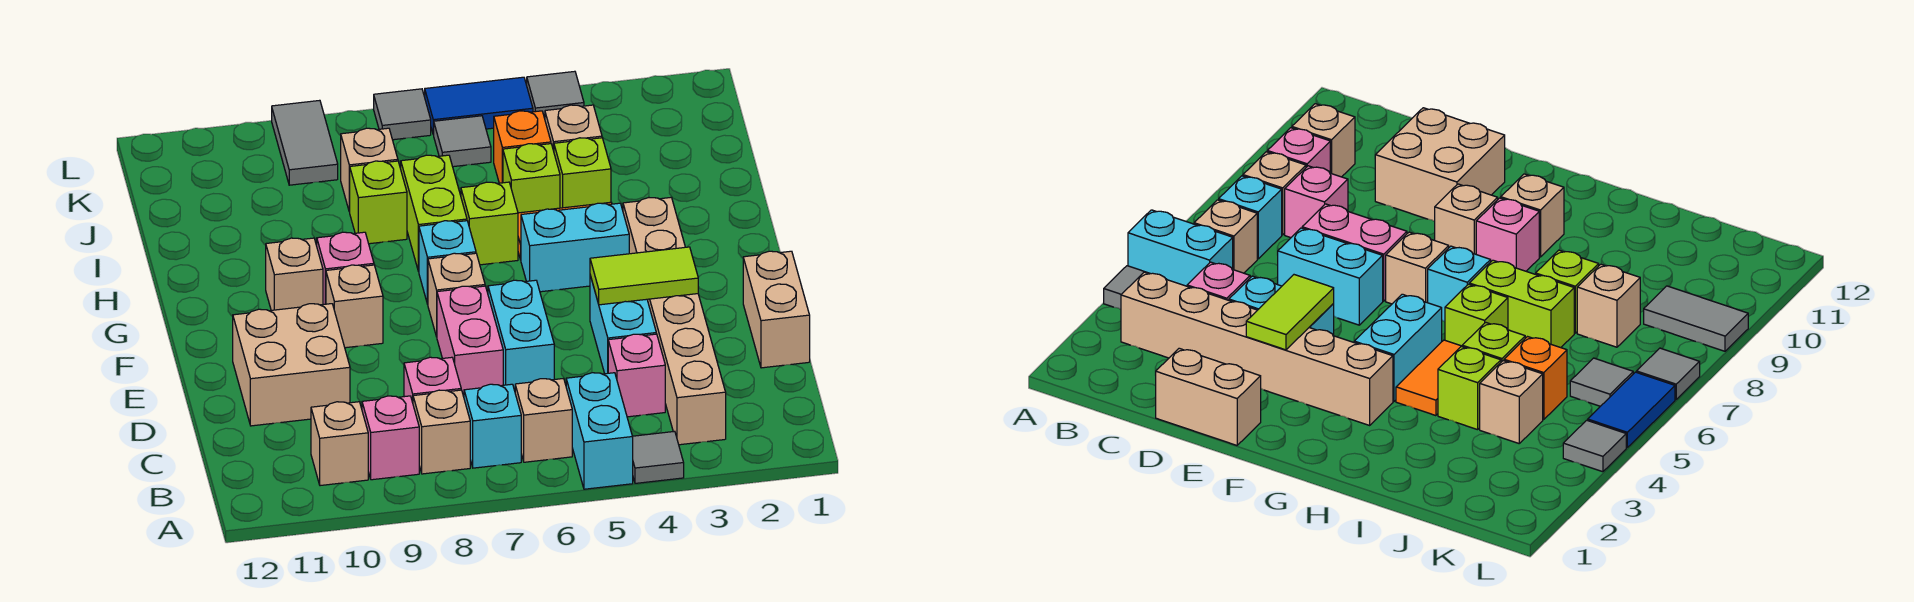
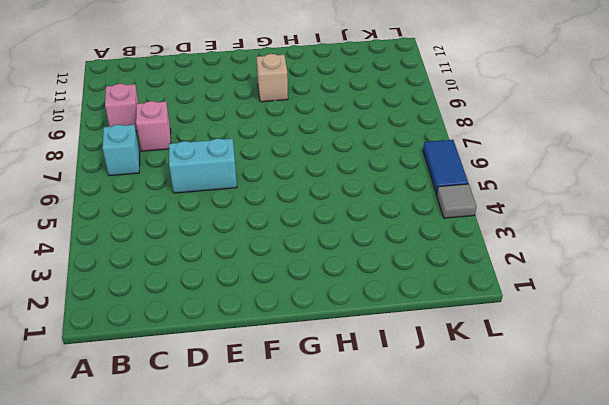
none -> grey tile A4 level 1
none -> cyan brick A5:B5 level 1
none -> tan brick B3:G3 level 1
none -> tan brick B6 level 1

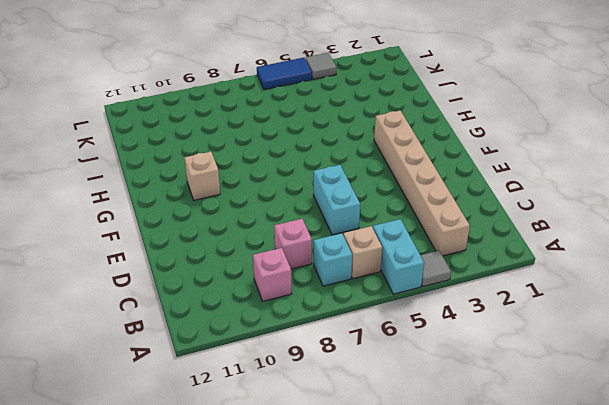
none -> tan brick B8 level 1
none -> tan brick B10 level 1
none -> pink brick C4 level 1
none -> tan brick D1:E1 level 1

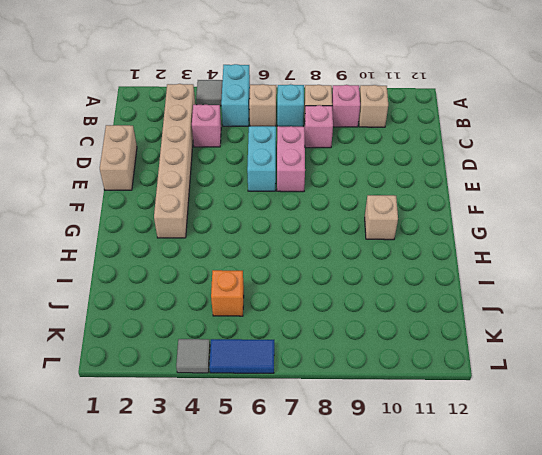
none -> cyan brick D4:E4 level 1
none -> tan brick D10:E11 level 1
none -> tan brick F7 level 1
none -> tan brick F9 level 1

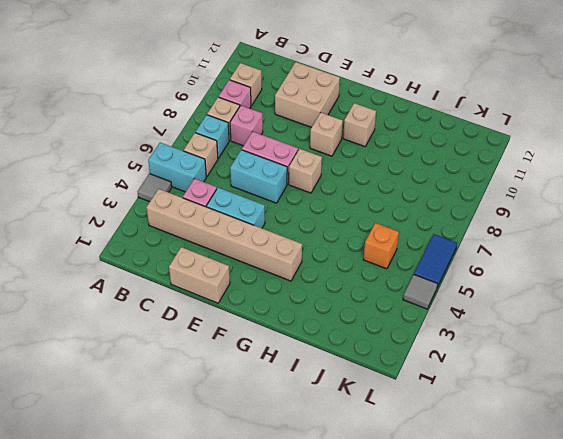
none -> cyan brick G4:G5 level 1
none -> cyan brick G7 level 1
none -> pink brick G9 level 1
none -> orange tile H4:H5 level 1

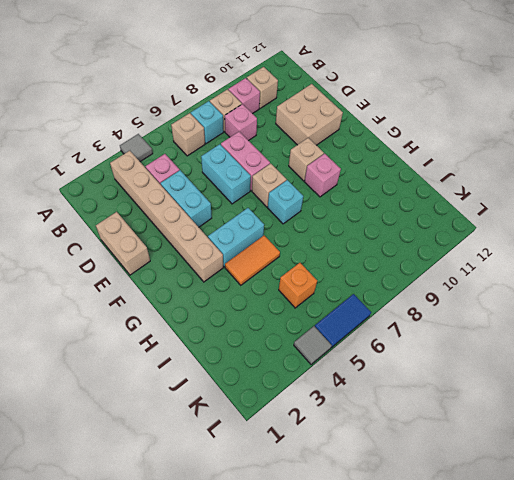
none -> cyan brick A5:B5 level 1
none -> tan brick G10 level 1
none -> lime brick H6 level 1
none -> lime brick H7:I7 level 1

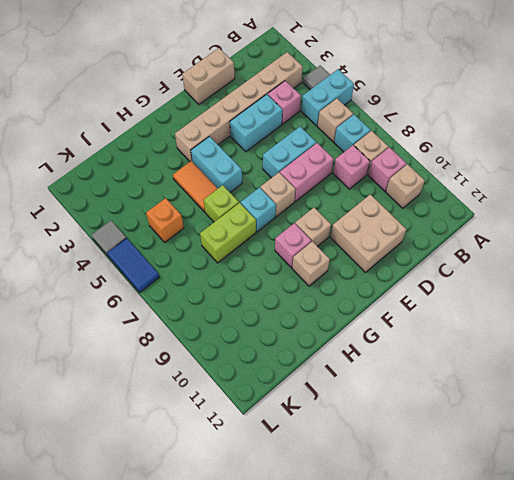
none -> lime brick I4 level 1
none -> lime brick I5 level 1
none -> lime brick I8 level 1
none -> tan brick J4 level 1

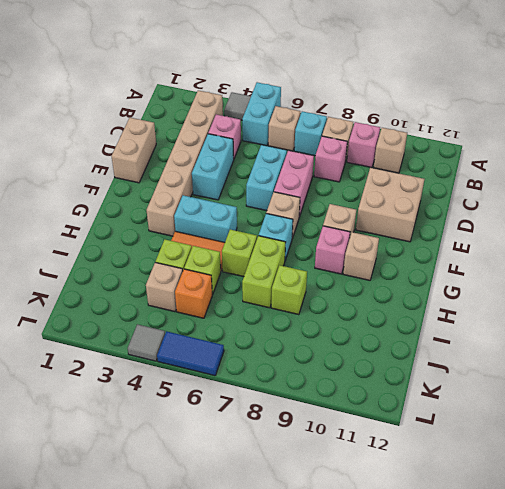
none -> tan brick J8 level 1
none -> grey tile K6 level 1
none -> grey tile K9:L9 level 1
none -> grey tile L7 level 1

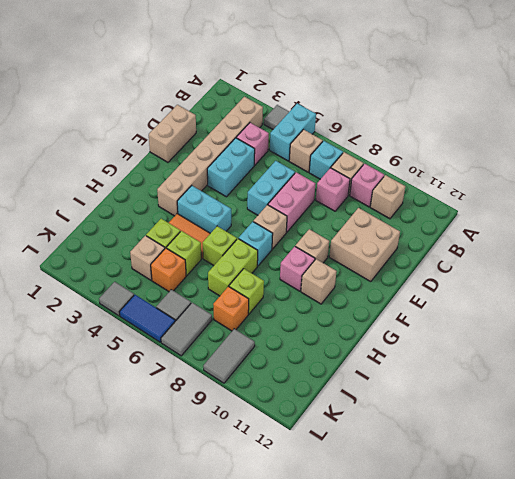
orange brick J8 level 1 -> tan brick J8 level 1
grey tile K7:L7 level 1 -> grey tile L7 level 1
none -> lime tile E3:E4 level 2

